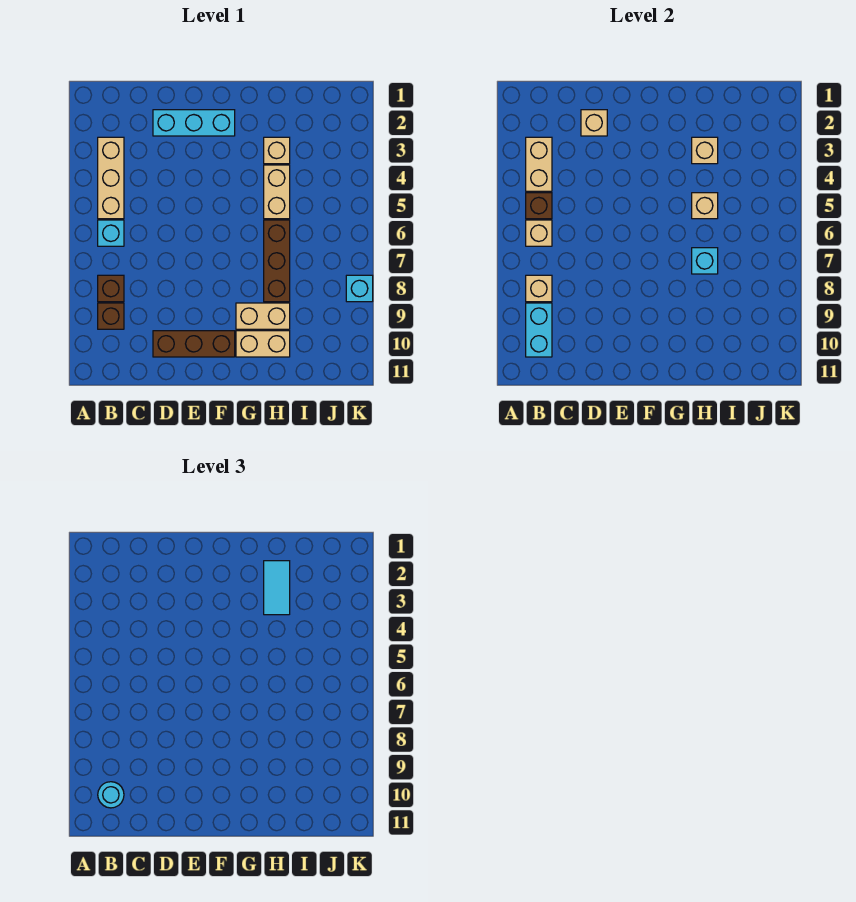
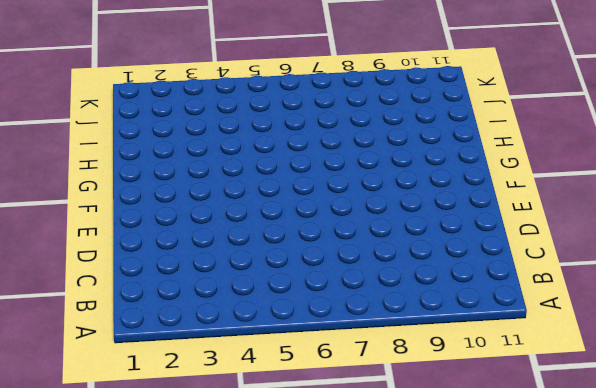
none -> tan brick B3:B5 level 1
none -> cyan brick B6 level 1
none -> brown brick B8 level 1

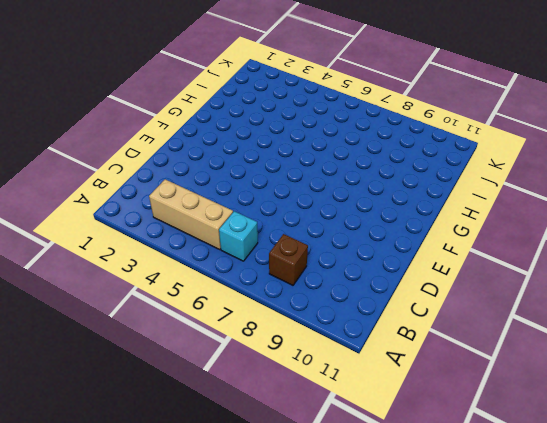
none -> brown brick B9 level 1
none -> cyan brick D2:F2 level 1
none -> brown brick D10:F10 level 1

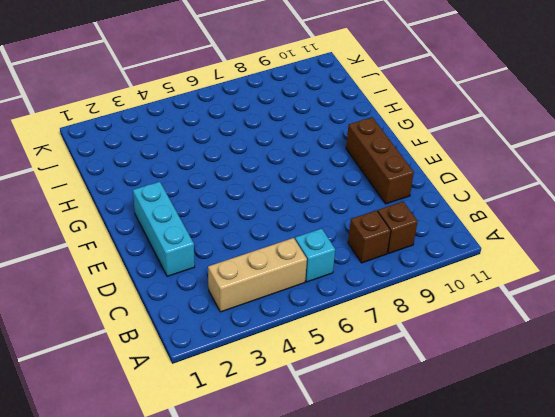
none -> tan brick G9:H9 level 1
none -> tan brick G10:H10 level 1
none -> tan brick H3 level 1

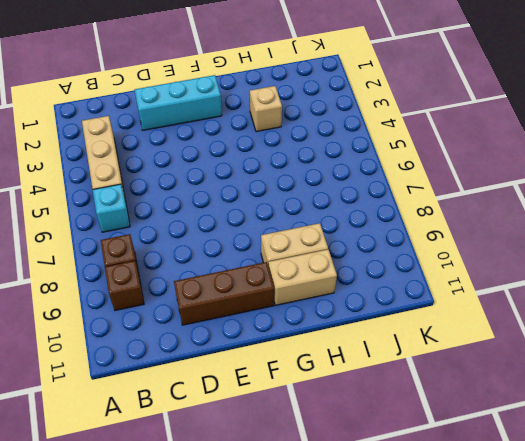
none -> tan brick H4:H5 level 1
none -> brown brick H6:H8 level 1
none -> cyan brick K8 level 1

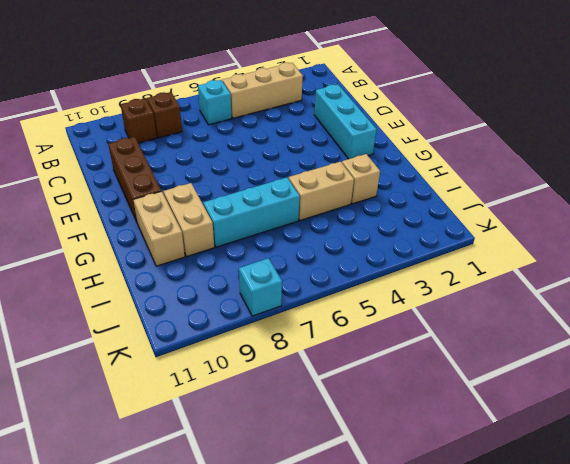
cyan brick H6:H8 level 1 -> brown brick H6:H8 level 1
none -> tan brick B3:B4 level 2
none -> brown brick B5 level 2
none -> tan brick B6 level 2

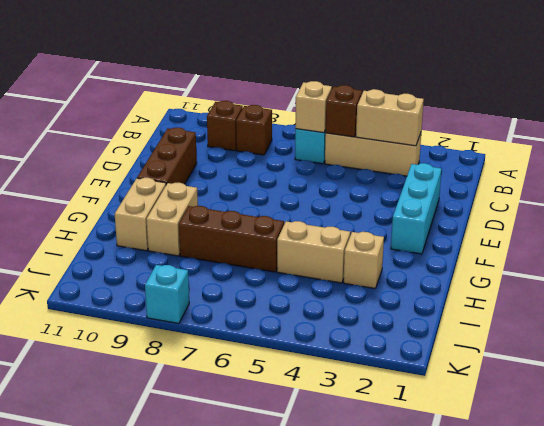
none -> tan brick B8 level 2
none -> cyan brick B9:B10 level 2
none -> tan brick D2 level 2

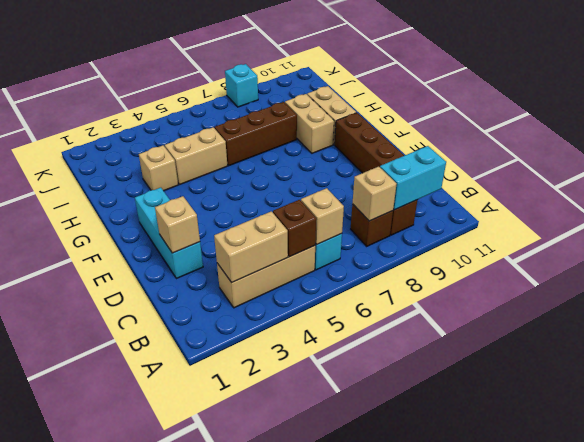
none -> tan brick H3 level 2
none -> tan brick H5 level 2
none -> cyan brick H7 level 2

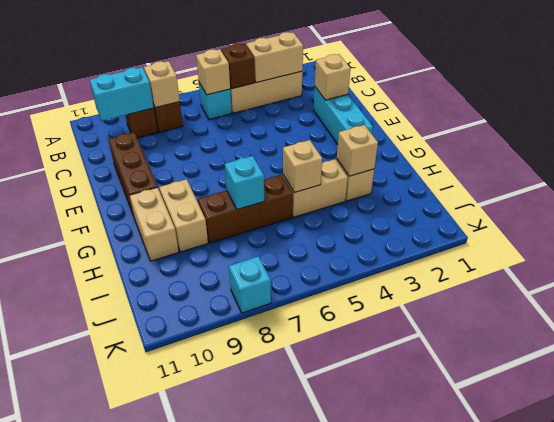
none -> cyan round brick B10 level 3
none -> cyan tile H2:H3 level 3

